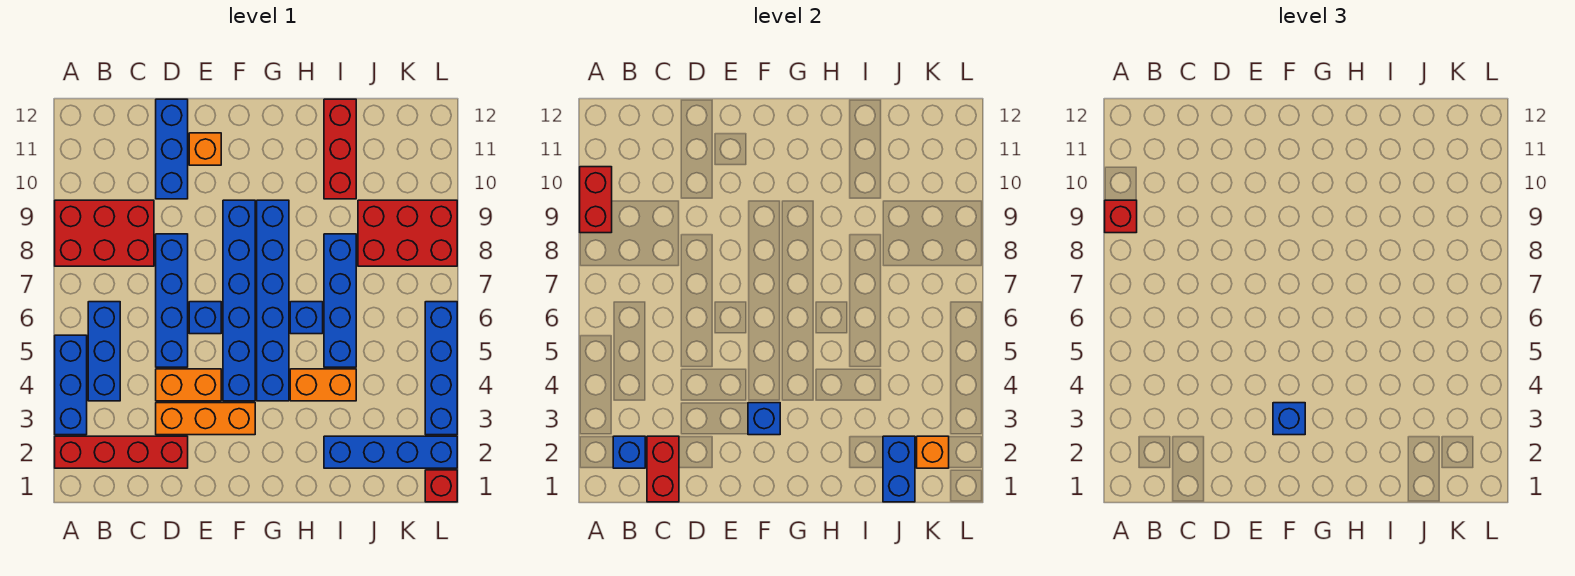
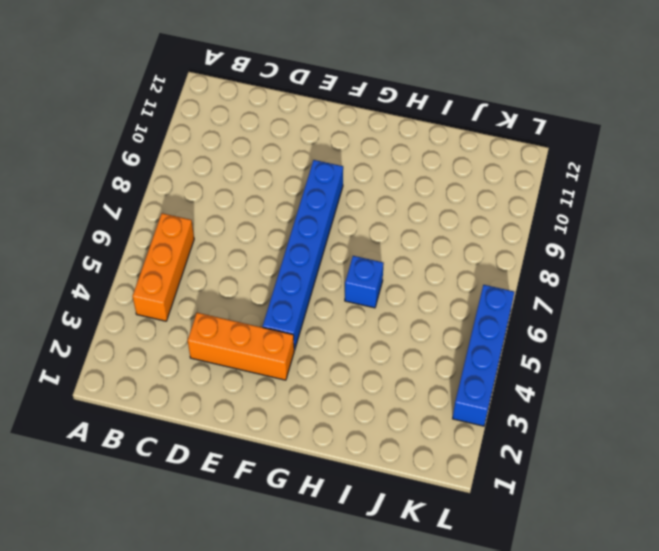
orange brick B4:B6 level 1 -> blue brick B4:B6 level 1
none -> red brick A2:D2 level 1
none -> blue brick A3:A5 level 1
none -> red brick A8:C9 level 1

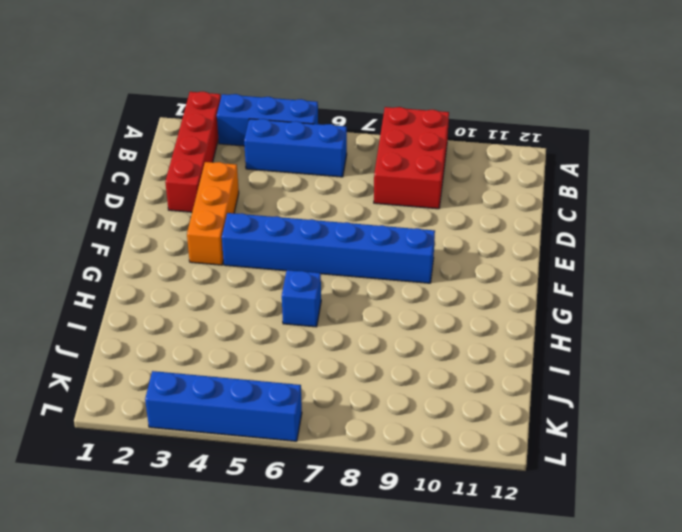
none -> orange brick D4:E4 level 1
none -> blue brick D5:D8 level 1
none -> blue brick D10:D12 level 1

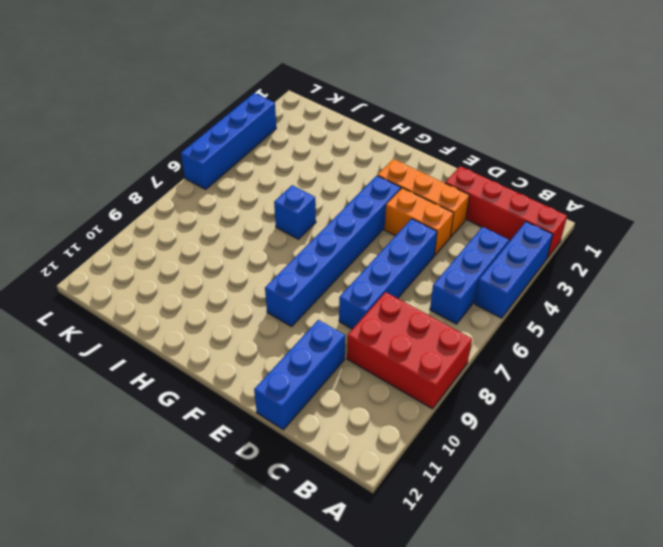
none -> blue brick E6 level 1
none -> orange brick E11 level 1
none -> blue brick G4:G9 level 1

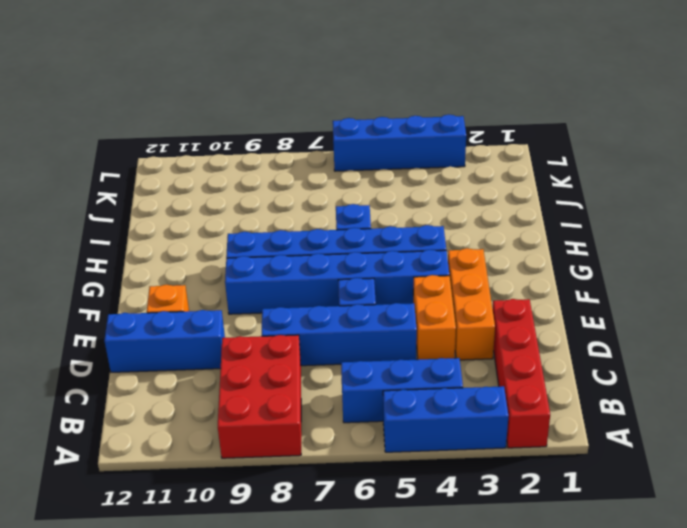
none -> orange brick H4:I4 level 1
none -> blue brick I2:L2 level 1
none -> blue brick I5:I8 level 1

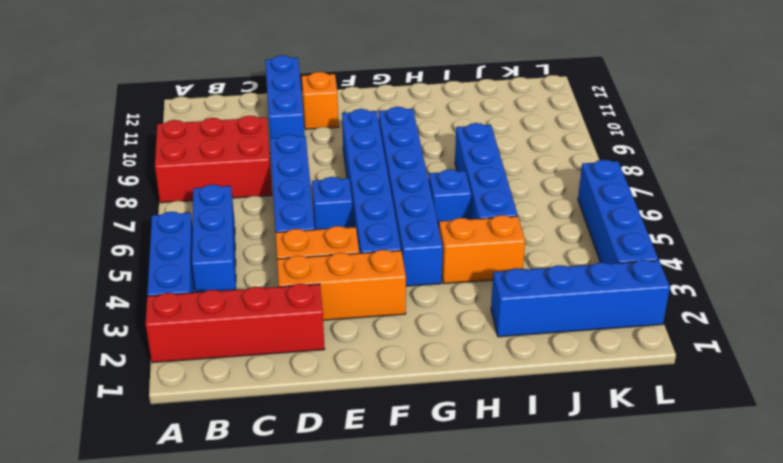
none -> red brick I10:I12 level 1
none -> red brick J8:L9 level 1
none -> red brick L1 level 1

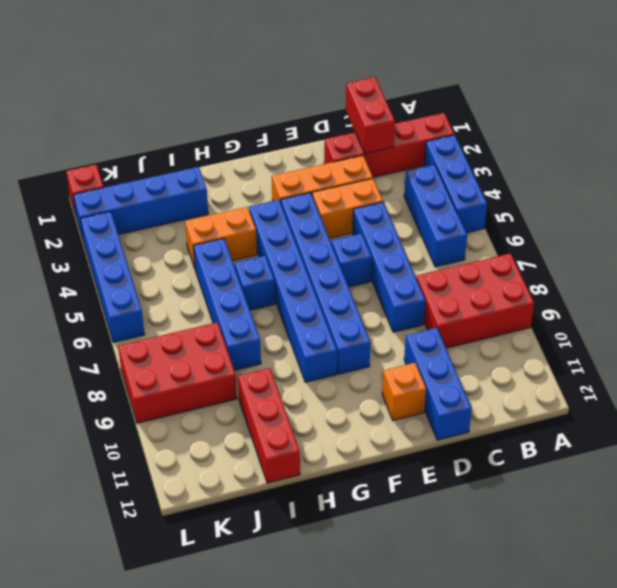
none -> red brick A9:A10 level 2
none -> blue brick B2 level 2
none -> blue brick F3 level 2

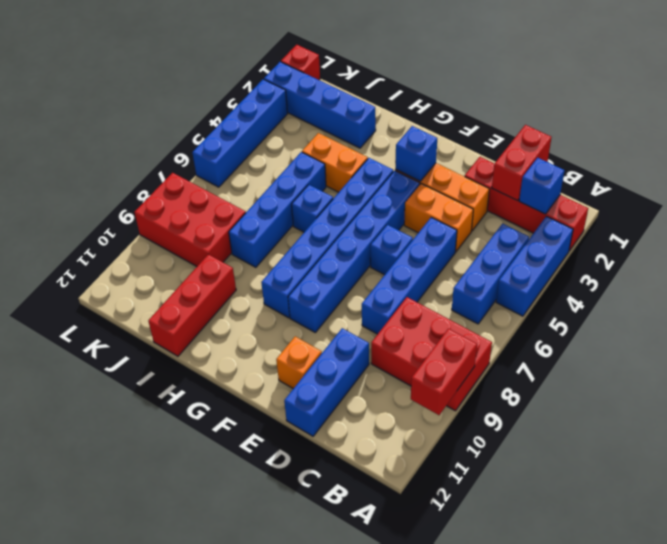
none -> blue brick J1:J2 level 2
none -> orange brick K2 level 2
none -> red brick A9 level 3

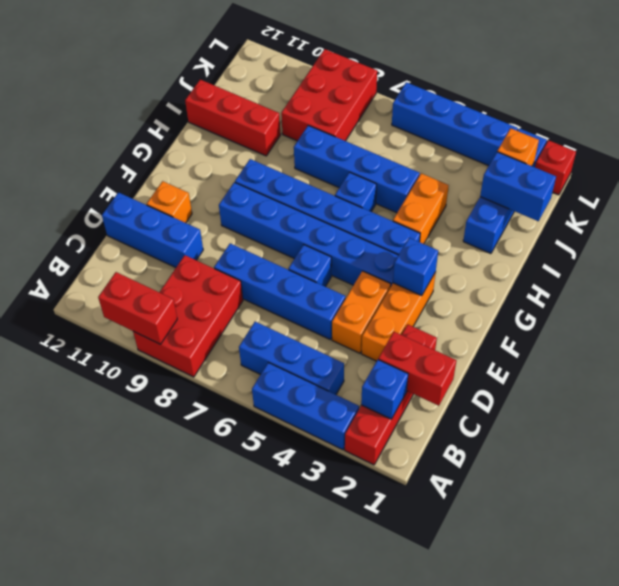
none -> red brick A9 level 3
none -> blue brick F3 level 3

